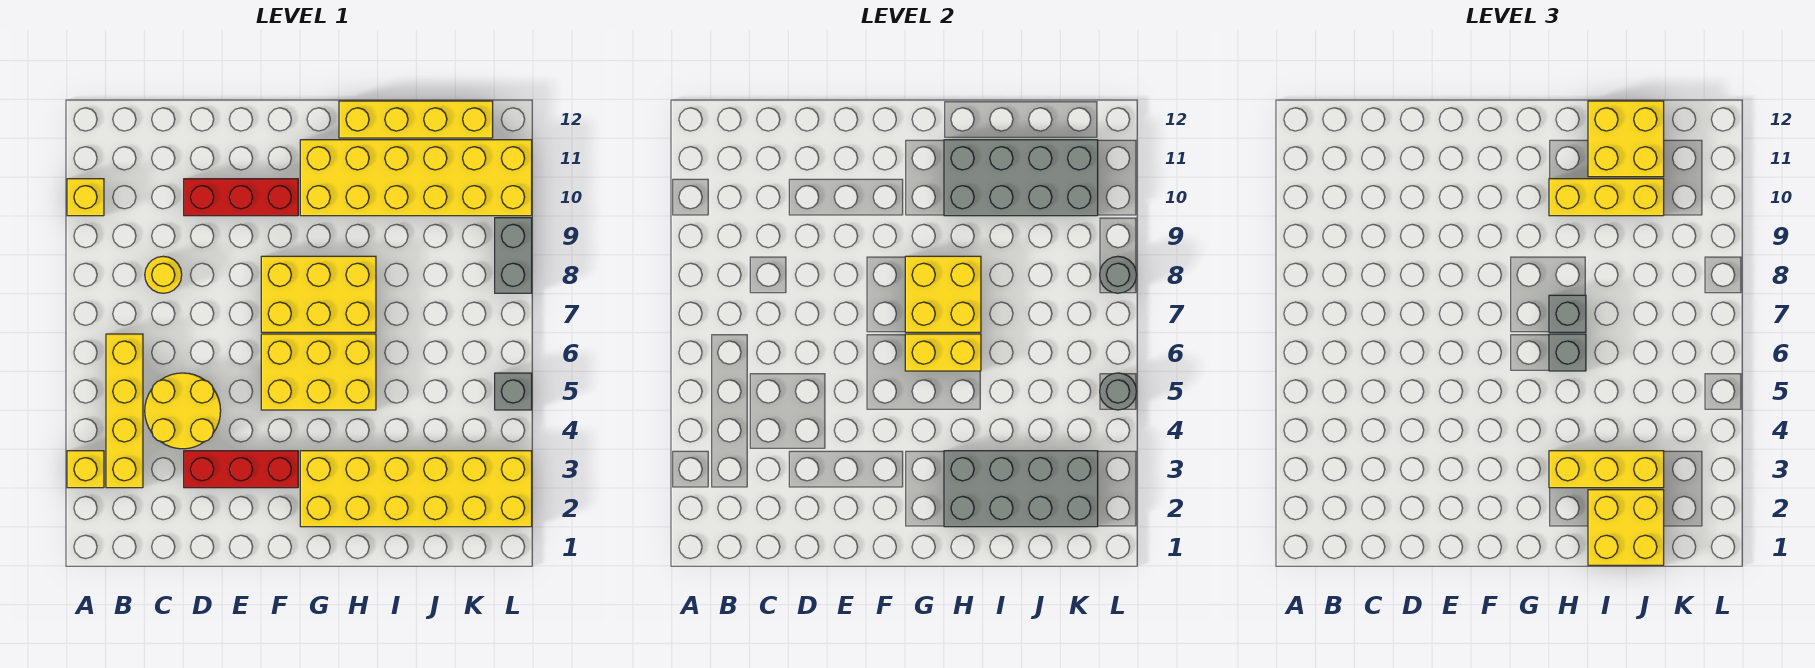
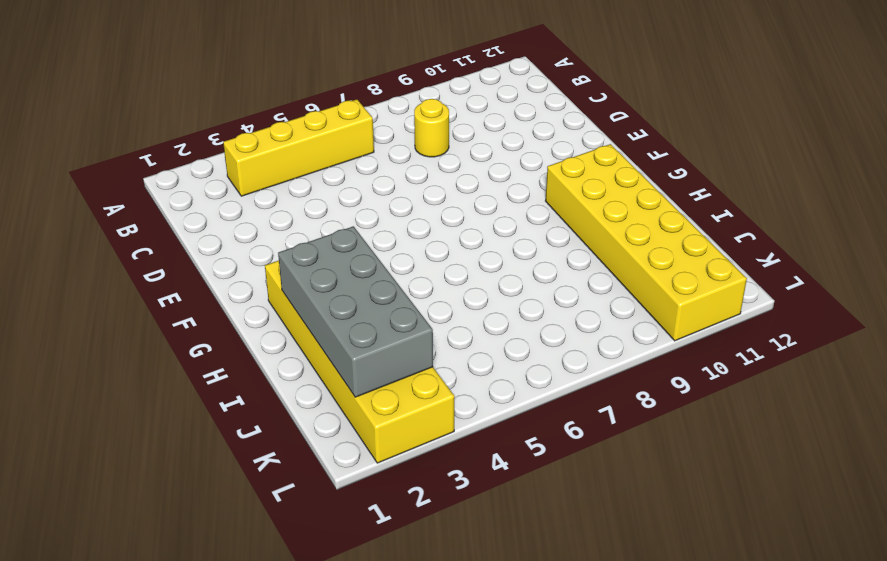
none -> yellow brick A3 level 1
none -> yellow brick A10 level 1
none -> yellow round brick C4:D5 level 1

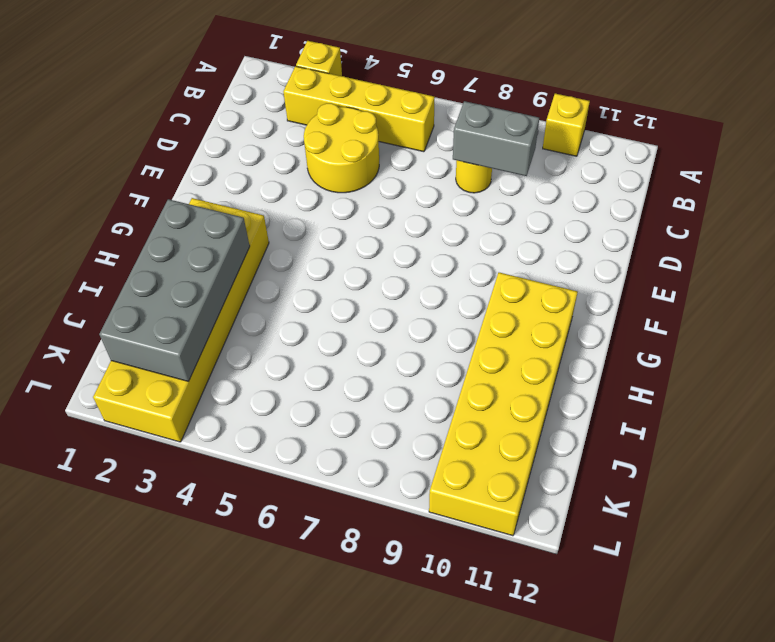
grey brick C8:C9 level 2 -> grey brick L8:L9 level 1
none -> red brick D3:F3 level 1
none -> red brick D10:F10 level 1
none -> yellow brick F5:H6 level 1

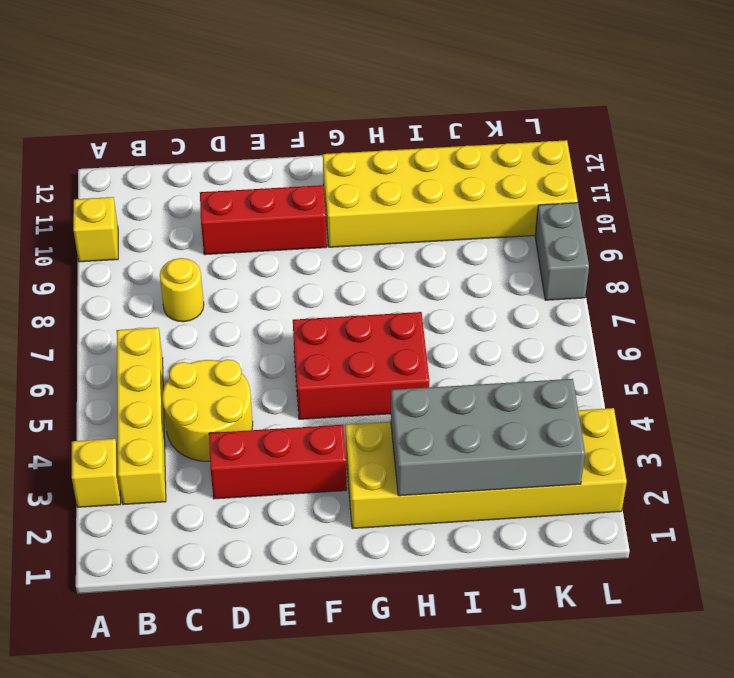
red brick F5:H6 level 1 -> yellow brick F5:H6 level 1
none -> yellow brick F7:H8 level 1
none -> yellow brick H12:K12 level 1
none -> grey brick L5 level 1

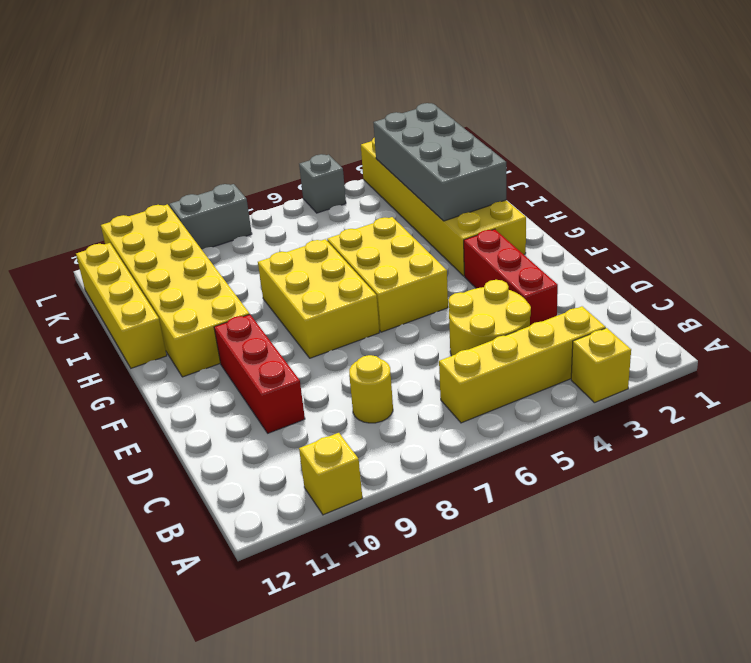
none -> yellow brick G6:H6 level 2
none -> yellow brick G7:H8 level 2
none -> grey brick H10:K11 level 2

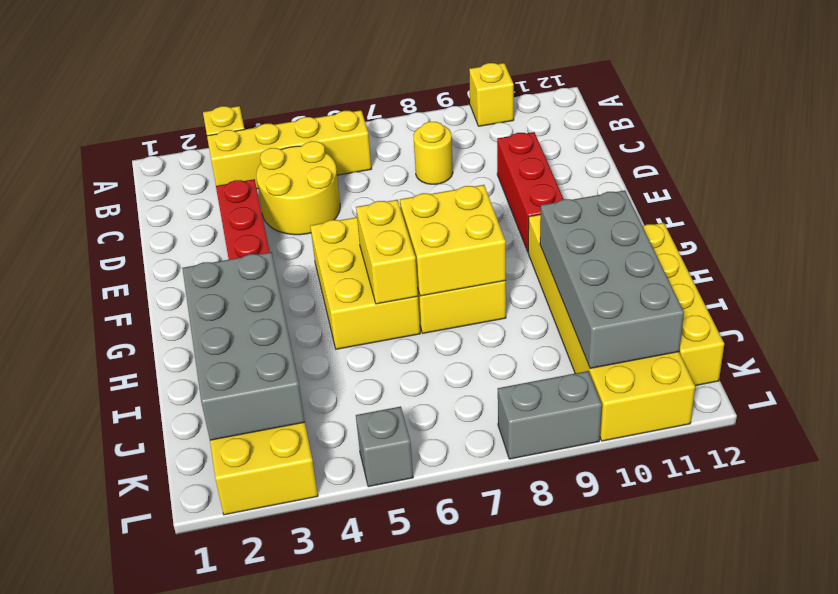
none -> grey round brick L5 level 2
none -> grey round brick L8 level 2
none -> yellow brick H3:J3 level 3

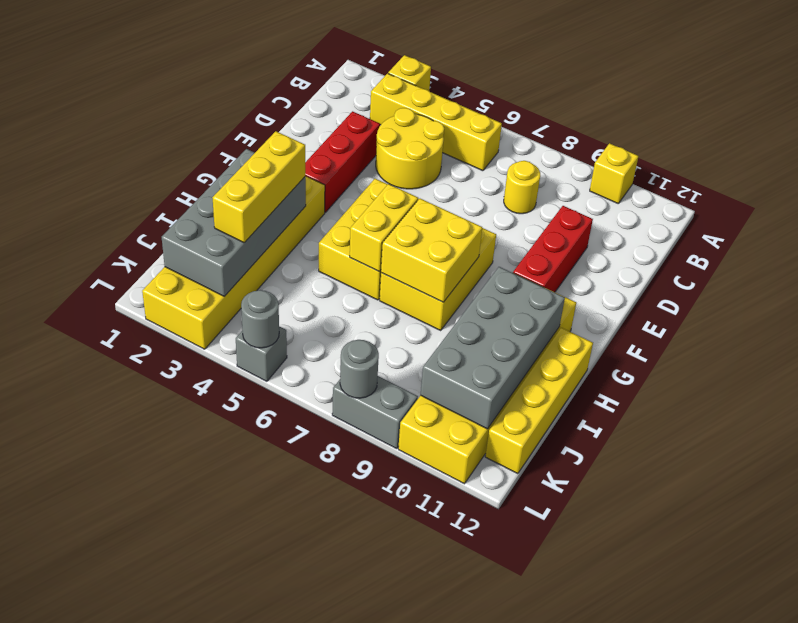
none -> grey brick H6 level 3
none -> grey brick H7 level 3
none -> yellow brick H10:J10 level 3

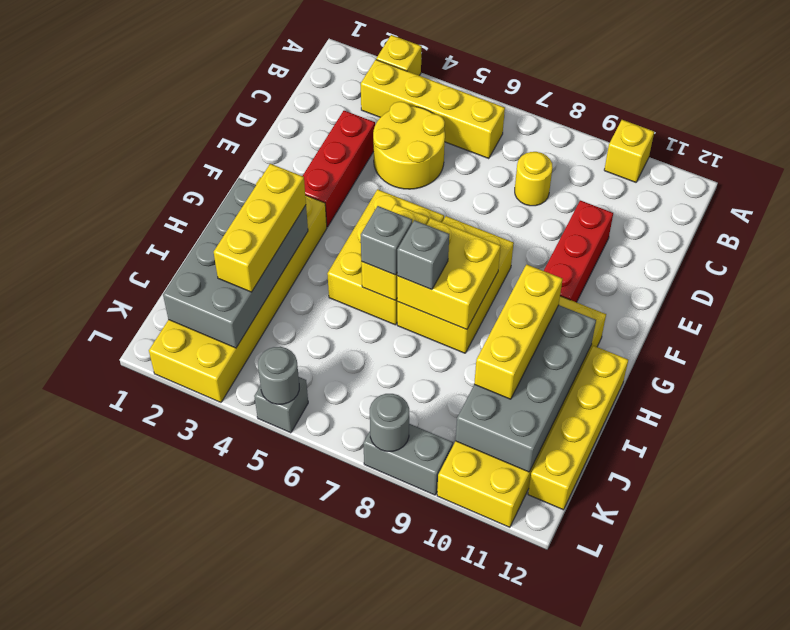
none -> yellow brick I1:J2 level 3
none -> yellow brick I11:J12 level 3

